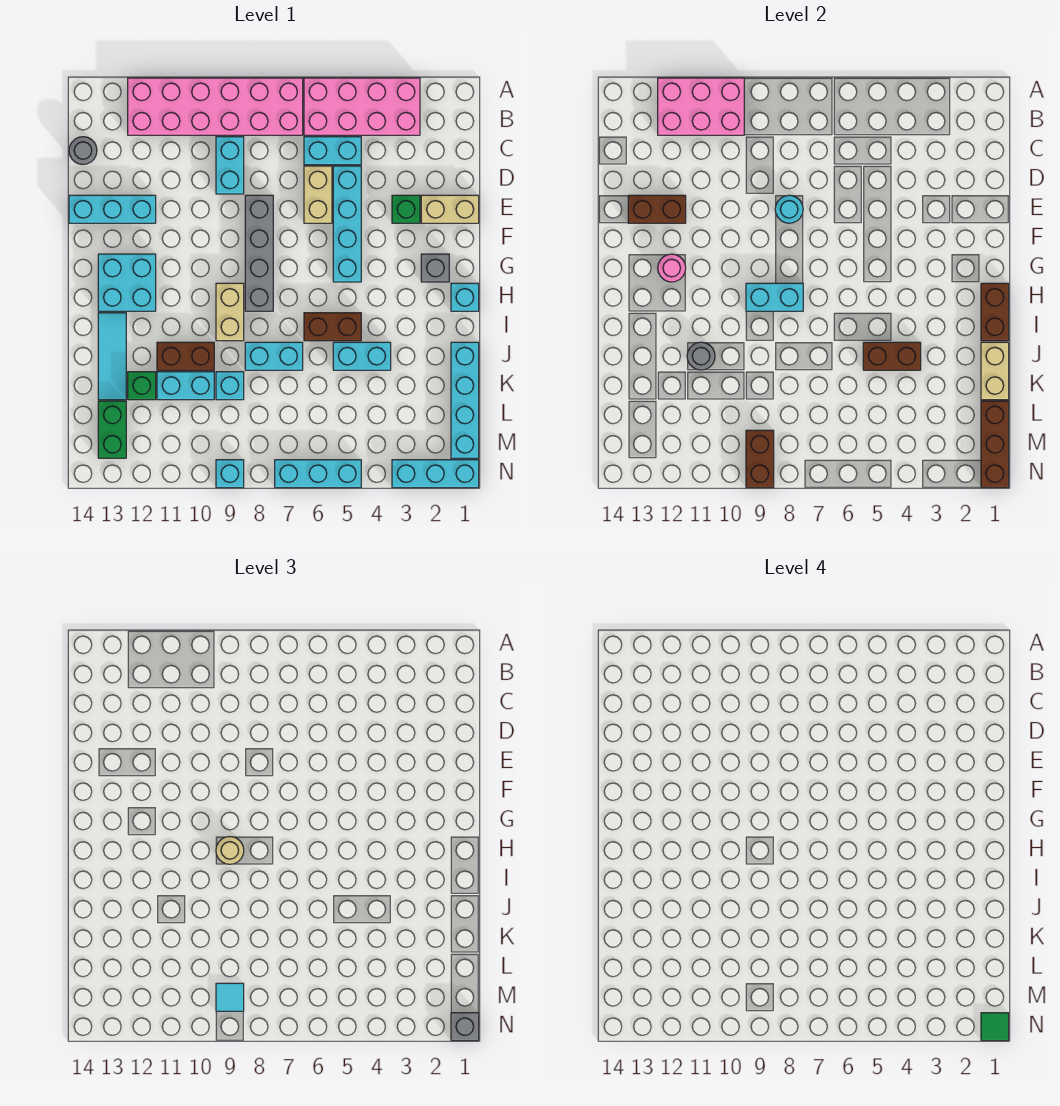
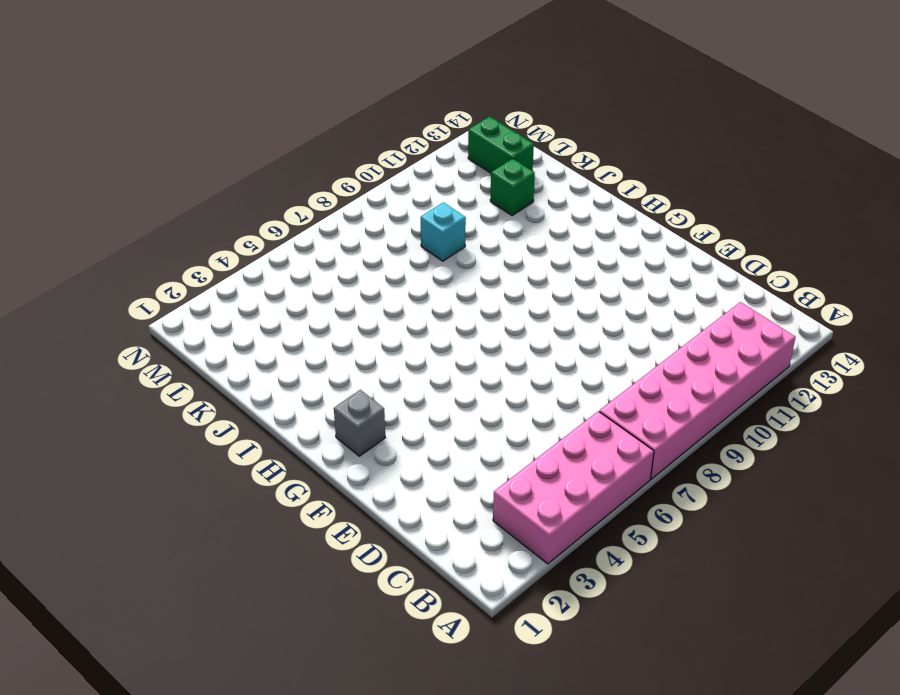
none -> cyan brick C5:C6 level 1
none -> cyan brick C9:D9 level 1
none -> grey round brick C14 level 1
none -> cyan brick D5:G5 level 1

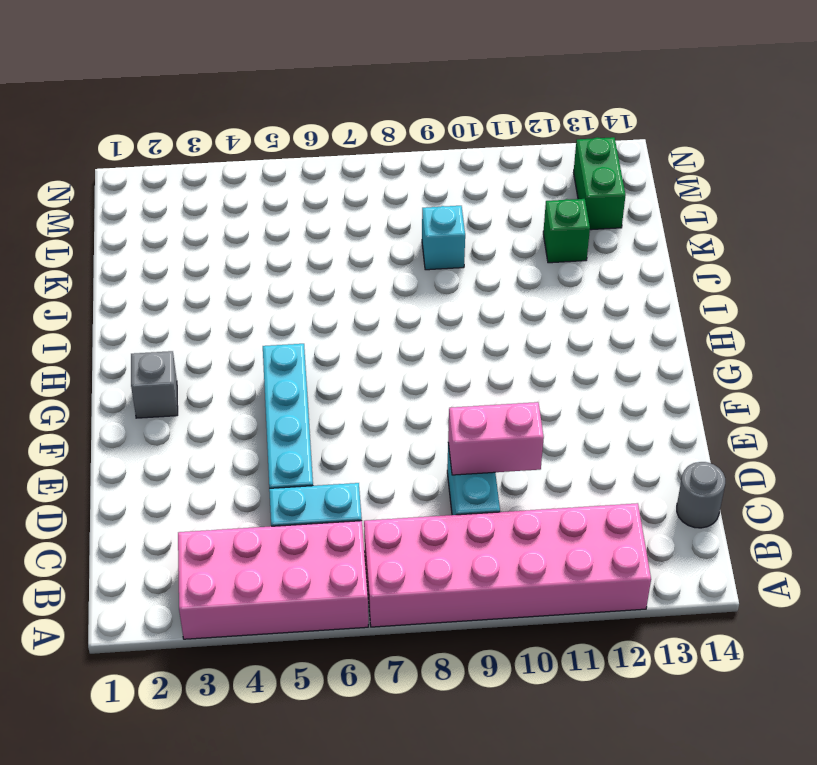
pink brick D9:D10 level 2 -> none
none -> tan brick D6:E6 level 1
none -> tan brick E1:E2 level 1
none -> green brick E3 level 1
none -> grey brick E8:H8 level 1

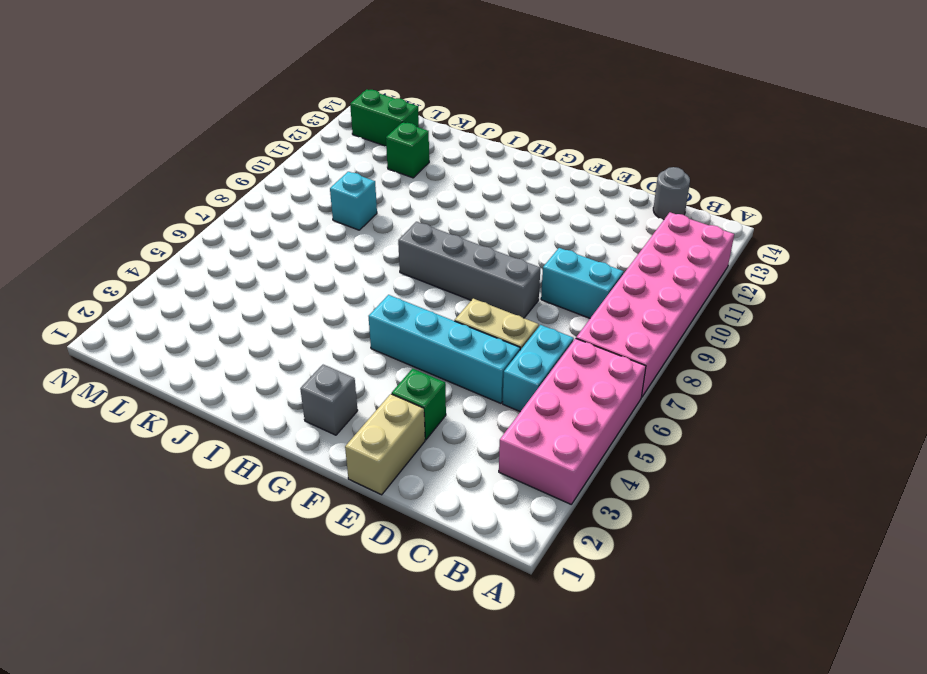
none -> cyan brick E12:E14 level 1
none -> cyan brick G12:H13 level 1
none -> cyan brick H1 level 1
none -> tan brick H9:I9 level 1

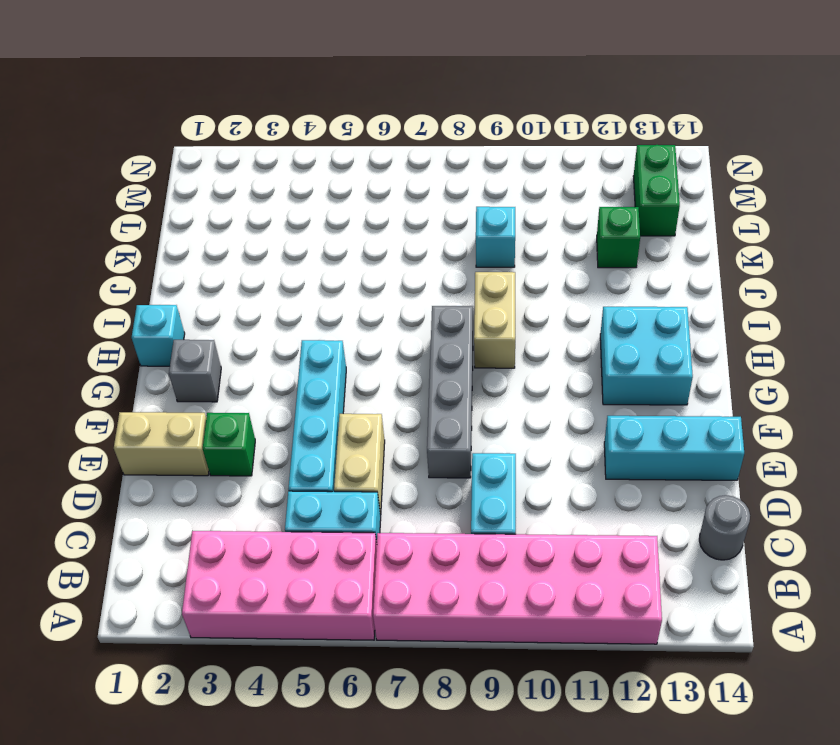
none -> brown brick I5:I6 level 1
none -> cyan tile I13:K13 level 1
none -> cyan brick J1:M1 level 1
none -> cyan brick J4:J5 level 1

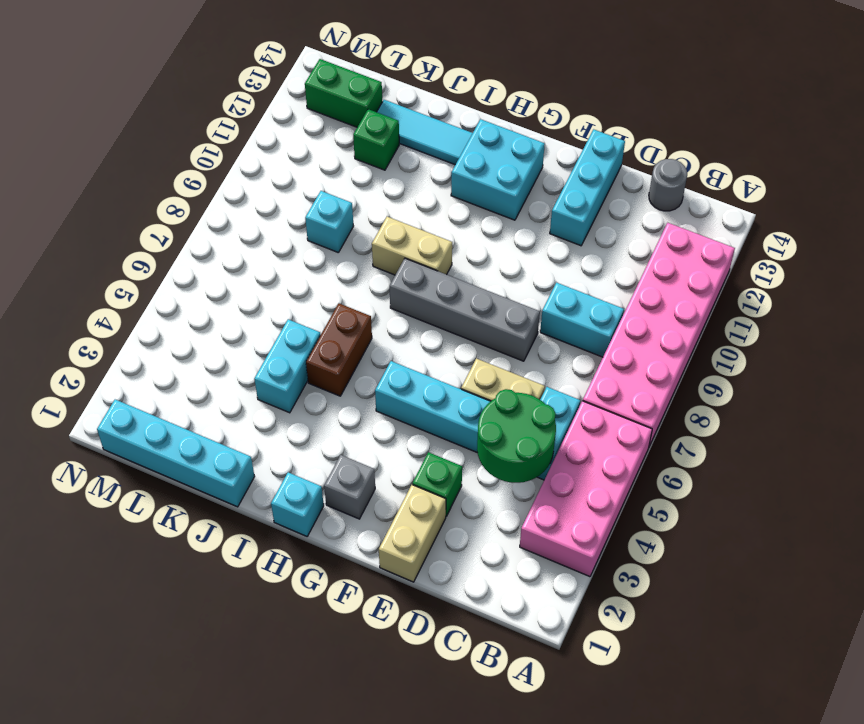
green round brick C4:D5 level 2 -> none
none -> cyan brick J7:J8 level 1
none -> brown brick J10:J11 level 1
none -> cyan brick K10:K11 level 1
none -> cyan brick N1:N3 level 1

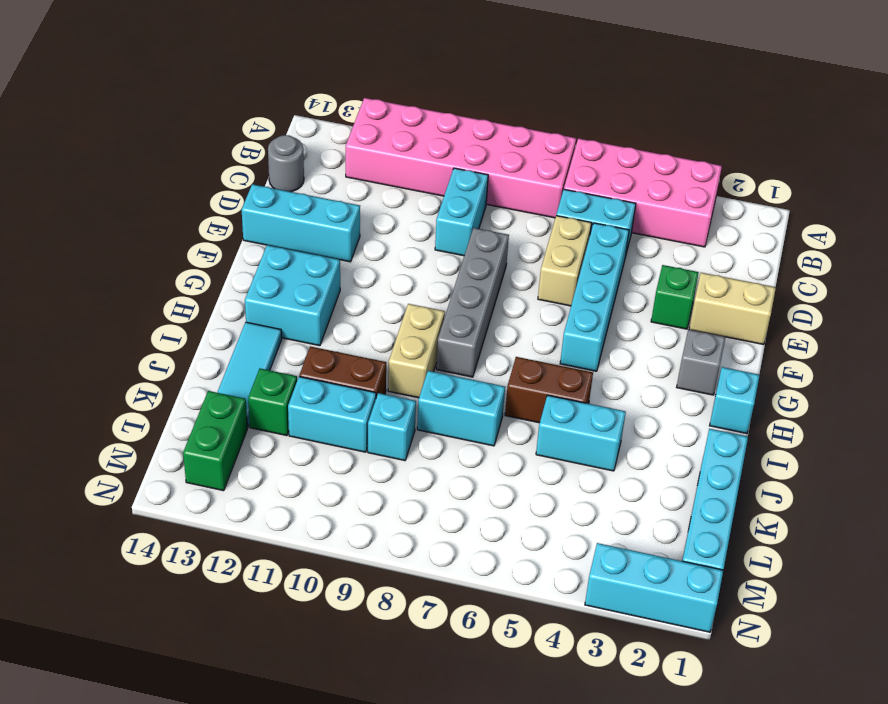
none -> cyan brick N5:N7 level 1
none -> cyan brick N9 level 1
none -> pink brick A10:B12 level 2
none -> cyan round brick E8 level 2

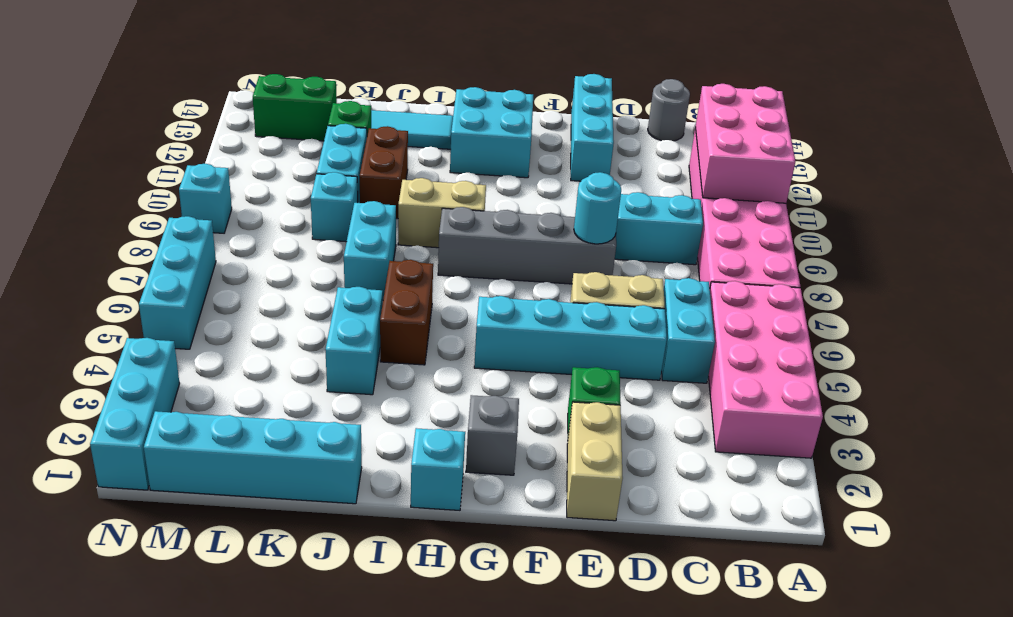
none -> brown brick E12:E13 level 2
none -> pink round brick G12 level 2
none -> brown brick H1:I1 level 2
none -> cyan brick H8:H9 level 2

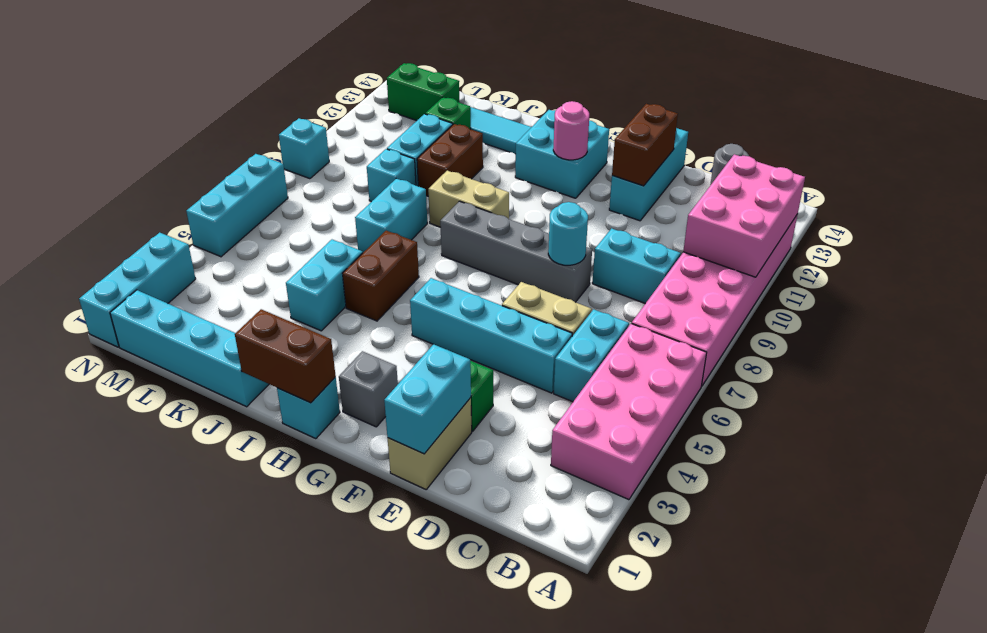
cyan brick E1:E2 level 2 -> cyan brick H8:H9 level 2
none -> tan brick J1:K1 level 2
none -> brown brick J4:J5 level 2
none -> grey round brick J11 level 2
none -> brown brick L1:N1 level 2

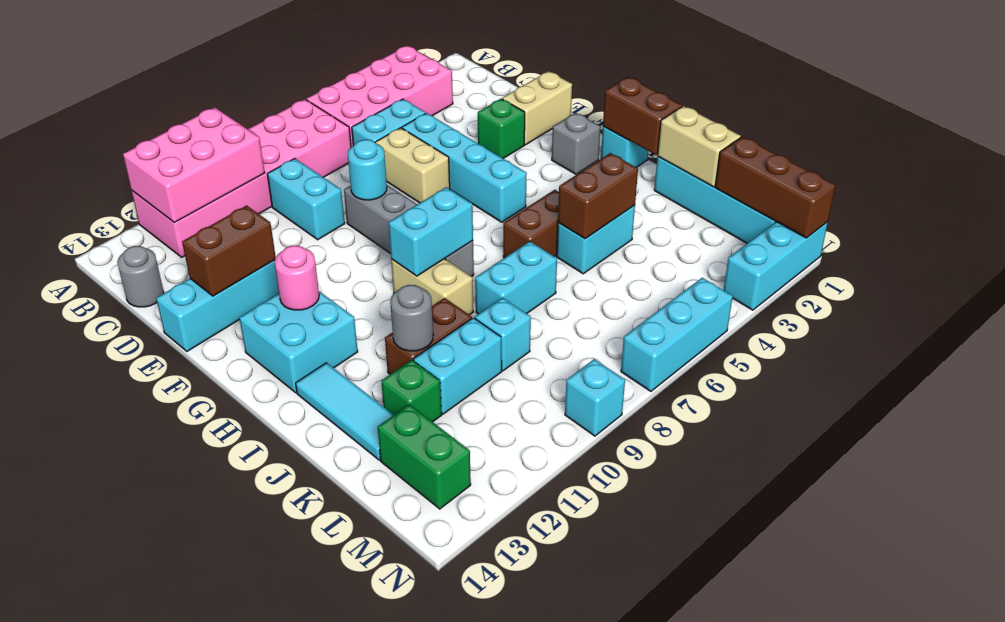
none -> brown brick M9:N9 level 2
none -> tan round brick H9 level 3
none -> cyan tile M9 level 3
none -> grey brick N1 level 3

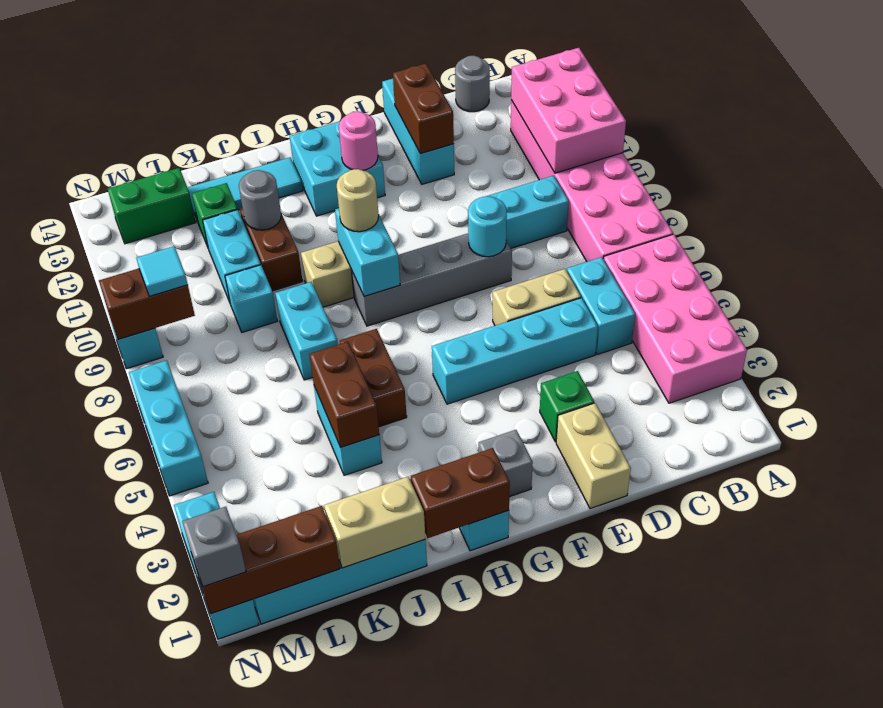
none -> green tile N1 level 4

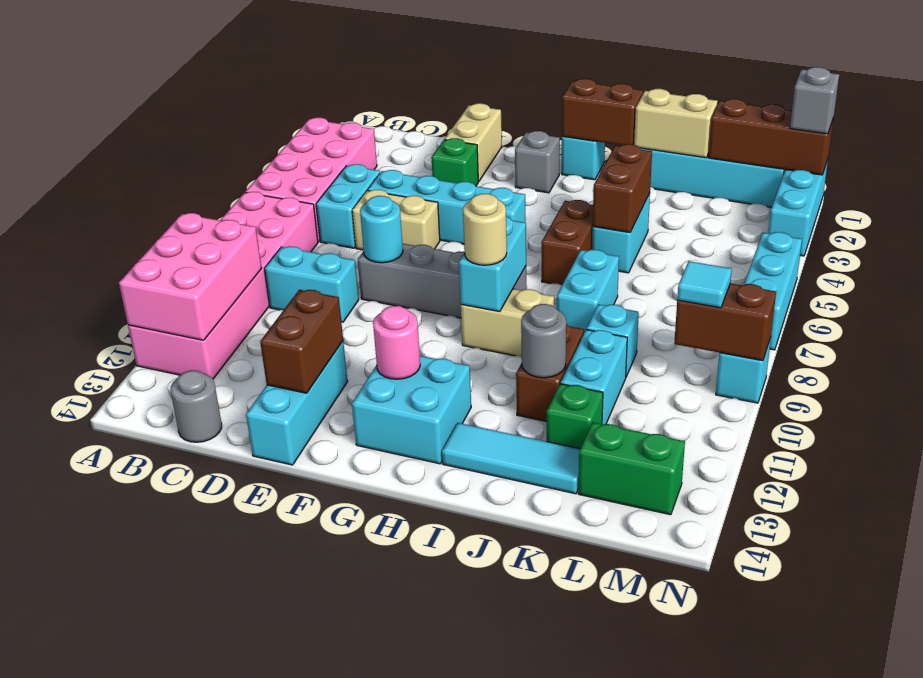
none -> green tile N1 level 4

